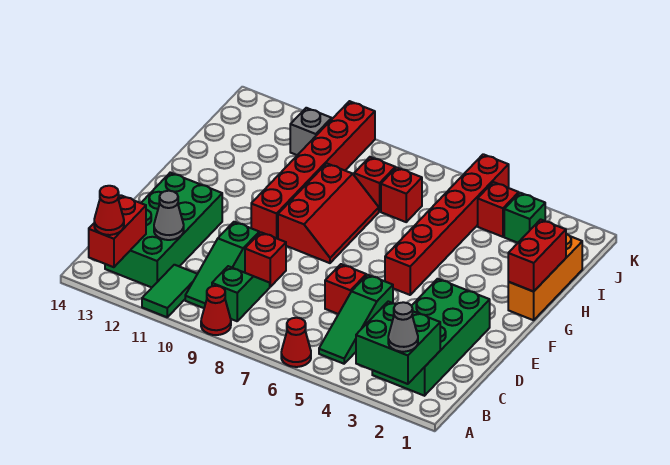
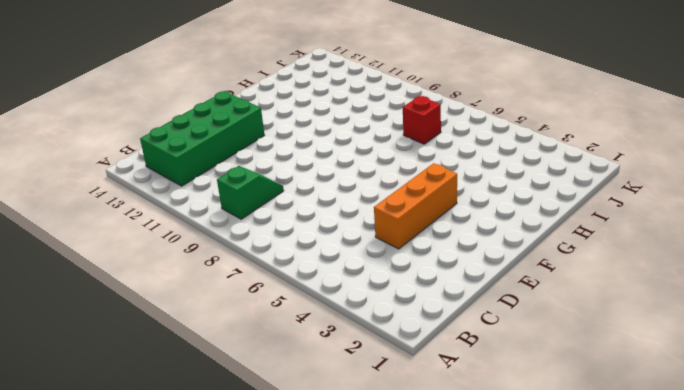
orange brick D4:F4 level 1 -> orange brick G1:I1 level 1
none -> red cone A6 level 1
none -> red cone A9 level 1
none -> green tile A11:B11 level 1

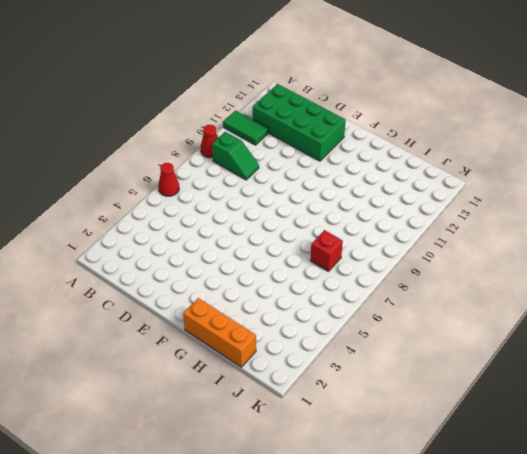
none -> green brick B2:E3 level 1
none -> green slope B5:D5 level 1 top D
none -> green slope B10:D10 level 1 top D

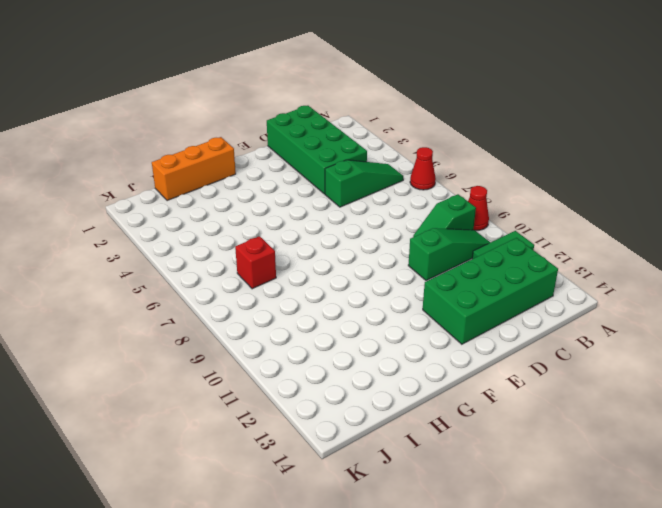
green brick C1:D4 level 1 -> green brick B2:E3 level 1
none -> red brick D6 level 1
none -> red brick D9 level 1
none -> red brick F5:K5 level 1

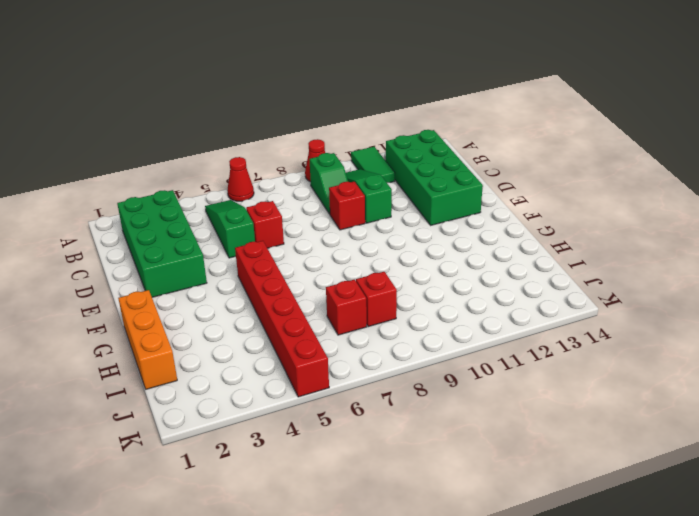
none -> red slope F8:H9 level 1 top 9
none -> red brick F10:K10 level 1
none -> green brick J3 level 1

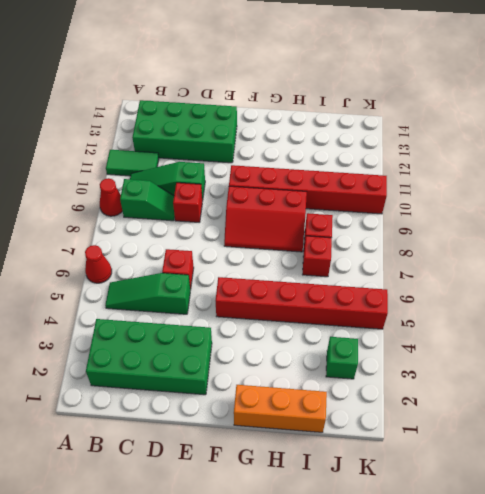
none -> red brick J4 level 1
none -> grey brick J11 level 1
none -> green brick A2:B3 level 2

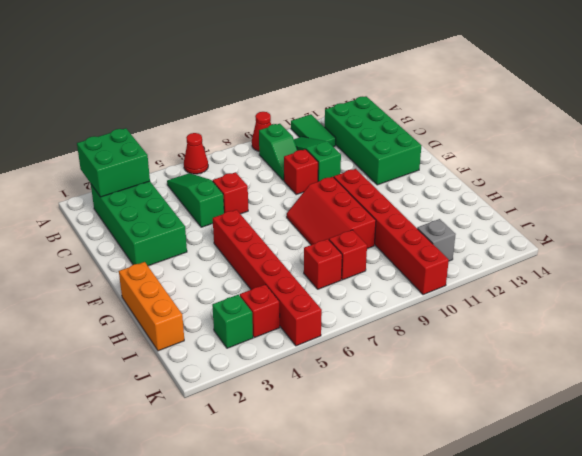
none -> red brick A13:B13 level 2
none -> grey cone C12 level 2
none -> red brick G1:H1 level 2

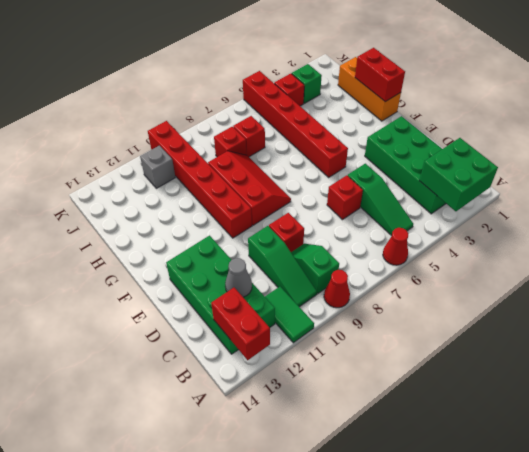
none -> grey cone A2 level 3
none -> red cone A13 level 3

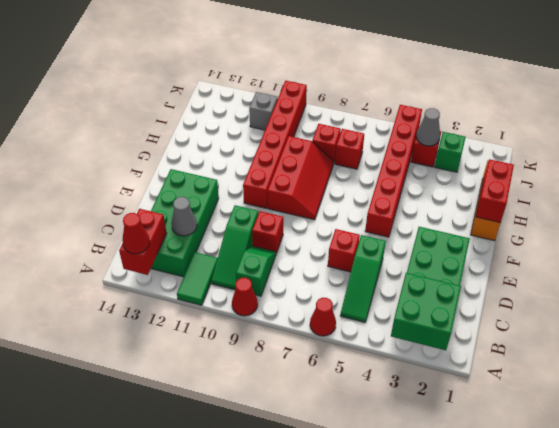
grey cone J4 level 2 -> grey cone A2 level 3

